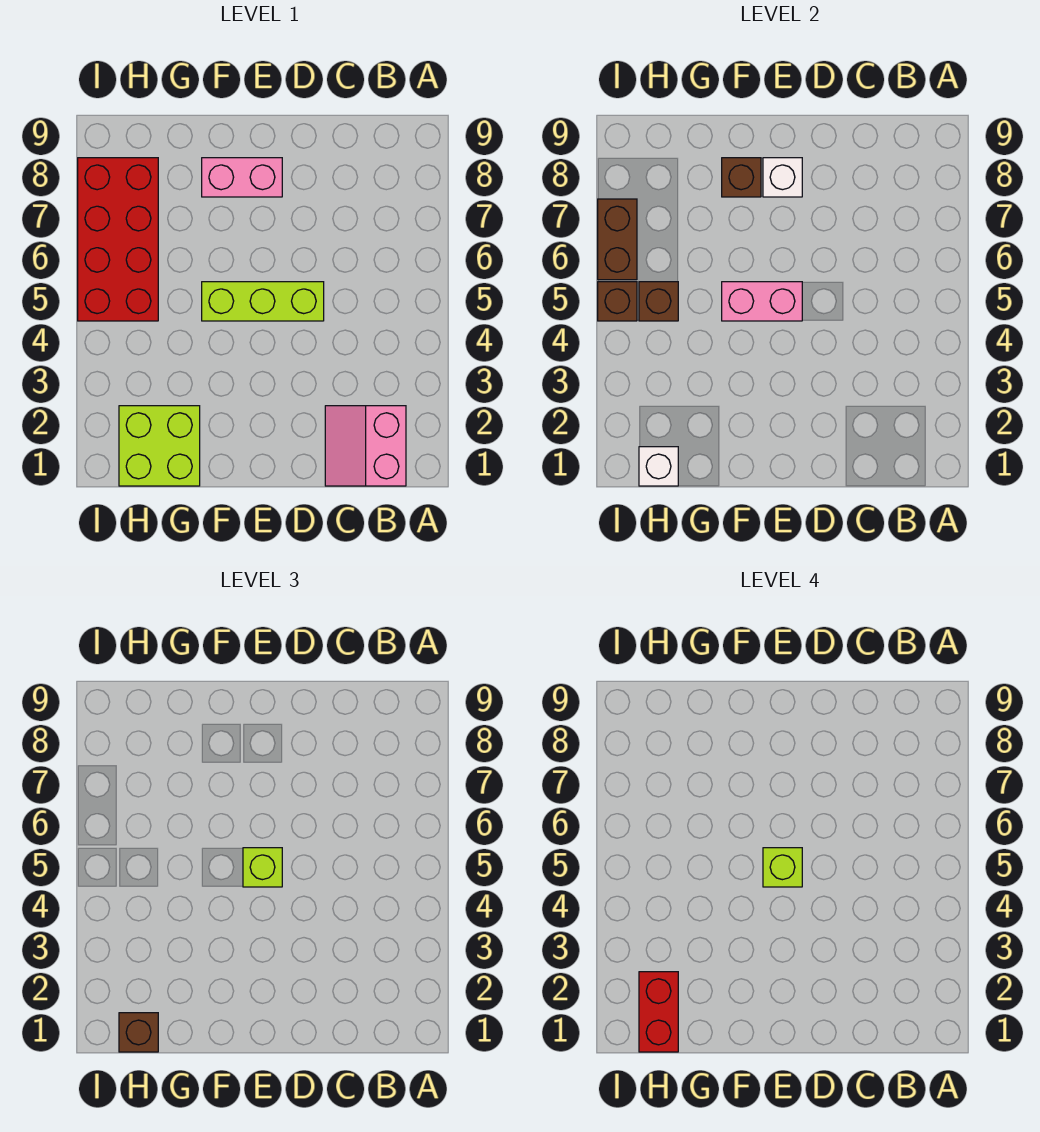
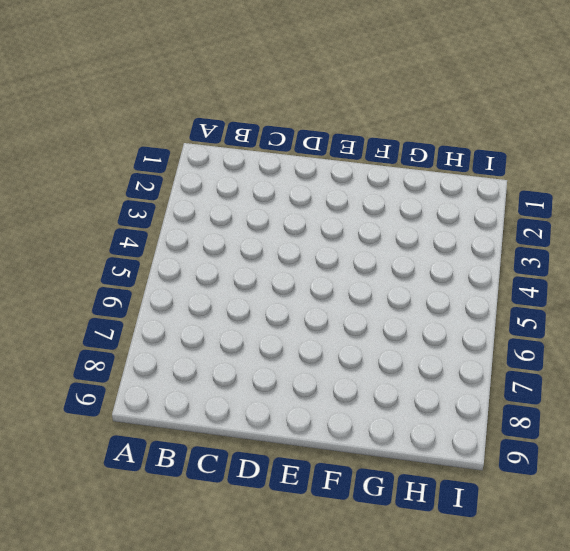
none -> pink slope B1:C2 level 1 top B
none -> lime brick D5:F5 level 1
none -> pink brick E8:F8 level 1

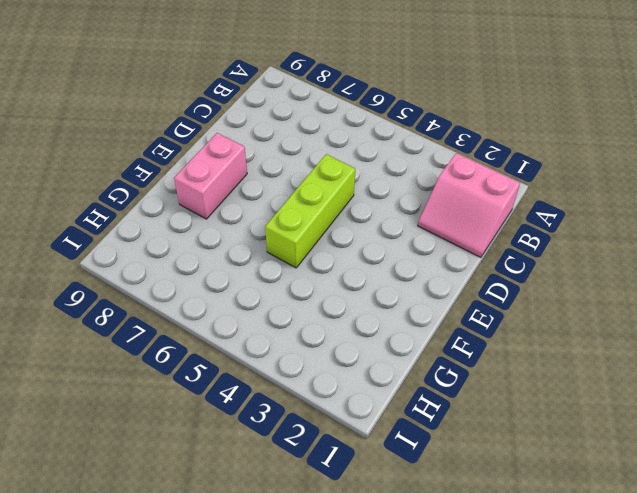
none -> lime brick G1:H2 level 1
none -> red brick H5:I8 level 1
none -> pink brick E5:F5 level 2

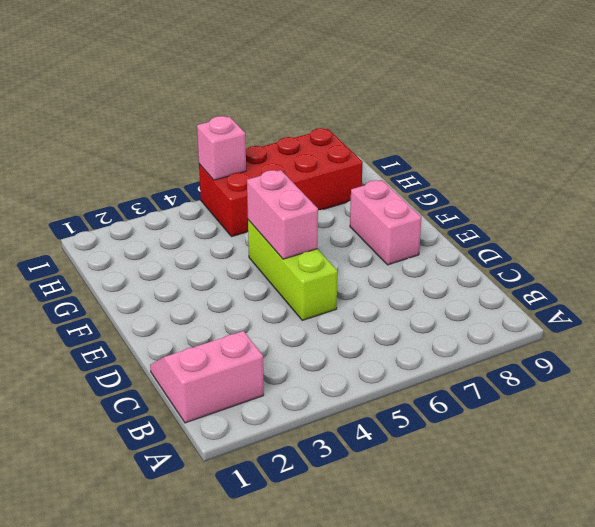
pink brick I5 level 2 -> brown brick I5 level 2
none -> lime brick G1:H2 level 1
none -> white brick E8 level 2
none -> brown brick F8 level 2

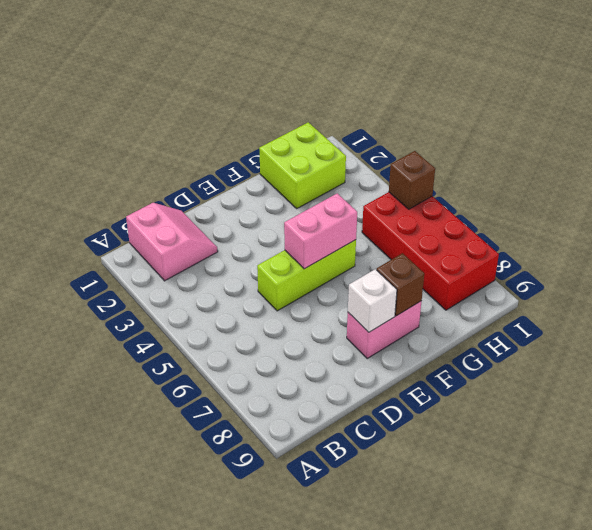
none -> white brick H1 level 2
none -> brown brick H5 level 2
none -> brown brick I6:I7 level 2

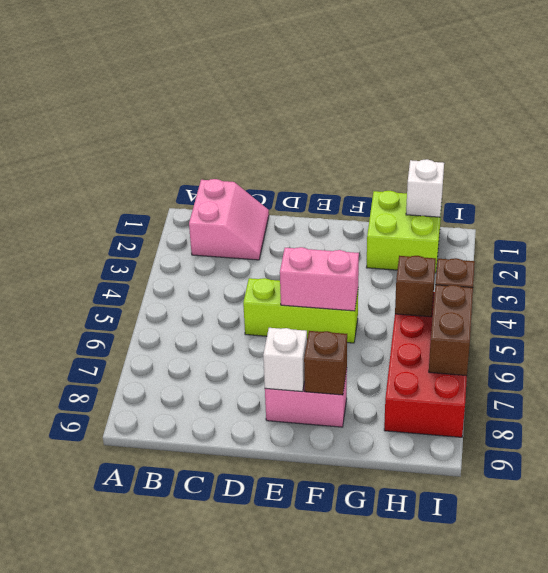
none -> lime brick E5 level 3
none -> brown brick H1 level 3
none -> lime brick E5 level 4

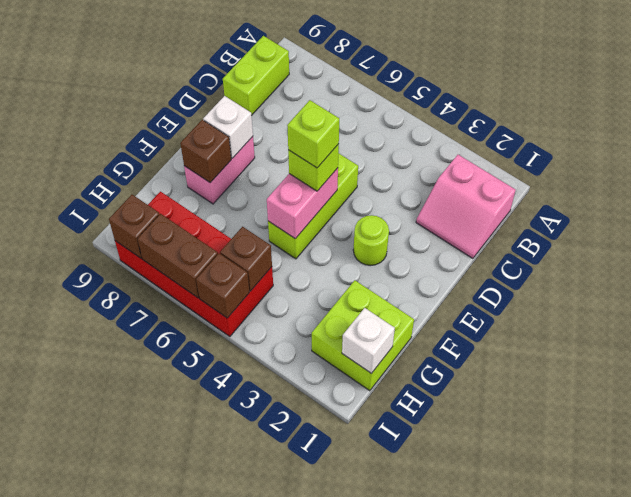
lime brick B9:C9 level 1 -> none
lime round brick E3 level 1 -> none
brown brick I8 level 2 -> brown brick H1 level 3
none -> red brick H1:H2 level 4

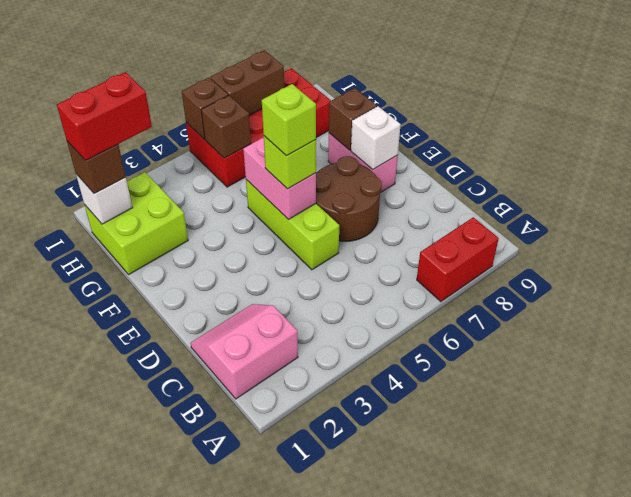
red brick A7:A8 level 1 -> none
brown round brick D6:E7 level 1 -> none

